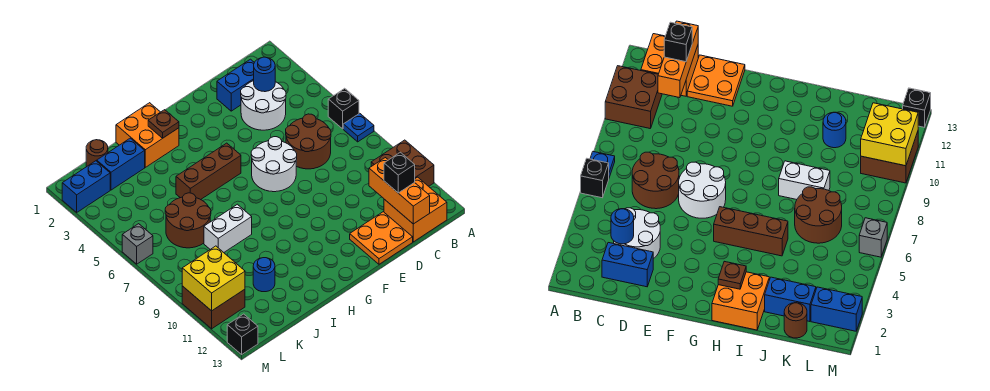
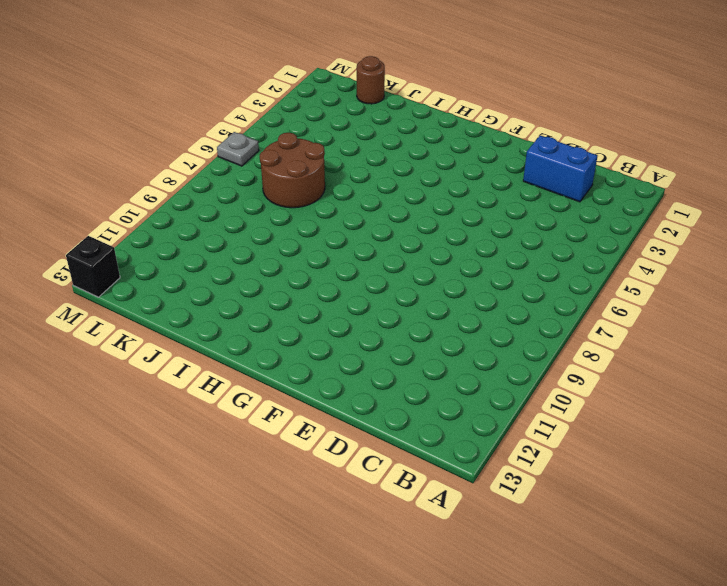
grey plate M6 level 1 -> grey brick M6 level 1
none -> black brick A6 level 1
none -> blue plate A7 level 1
none -> brown brick A10:B11 level 1

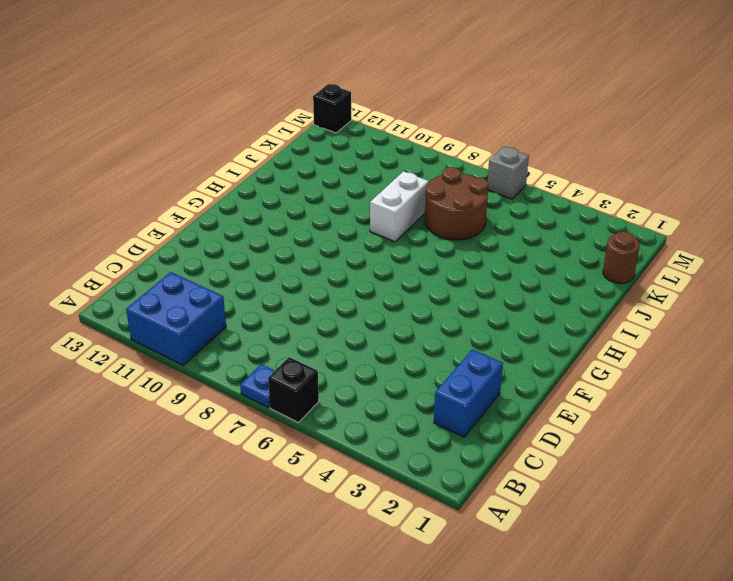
blue brick A10:B11 level 1 -> brown brick A10:B11 level 1
none -> orange brick B12:C13 level 1
none -> white round brick C3:D4 level 1
none -> brown round brick C6:D7 level 1

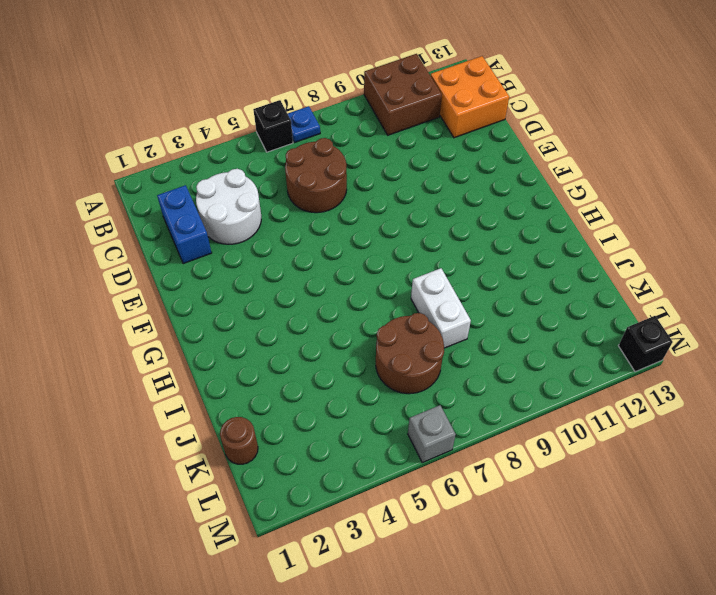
none -> orange plate D12:E13 level 1
none -> white round brick E6:F7 level 1
none -> brown brick G5:I5 level 1

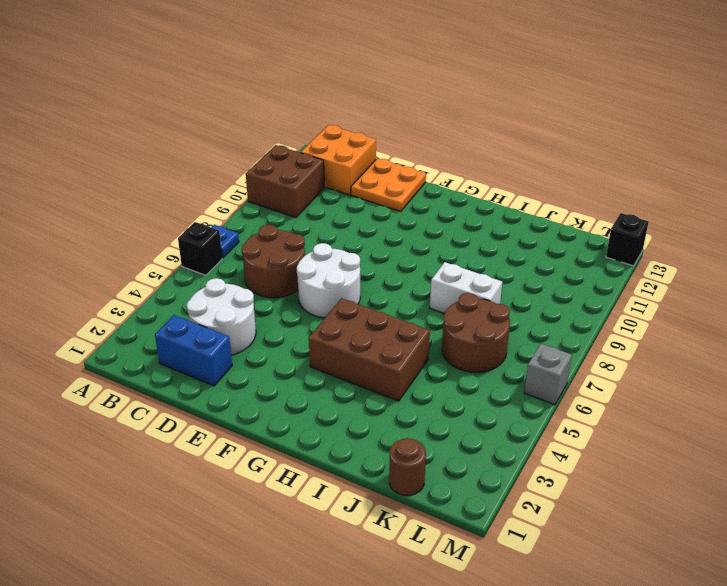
brown brick G4:I5 level 1 -> brown brick G5:I5 level 1
none -> orange brick H1:I2 level 1
none -> blue brick J2:K2 level 1
none -> blue round brick J11 level 1

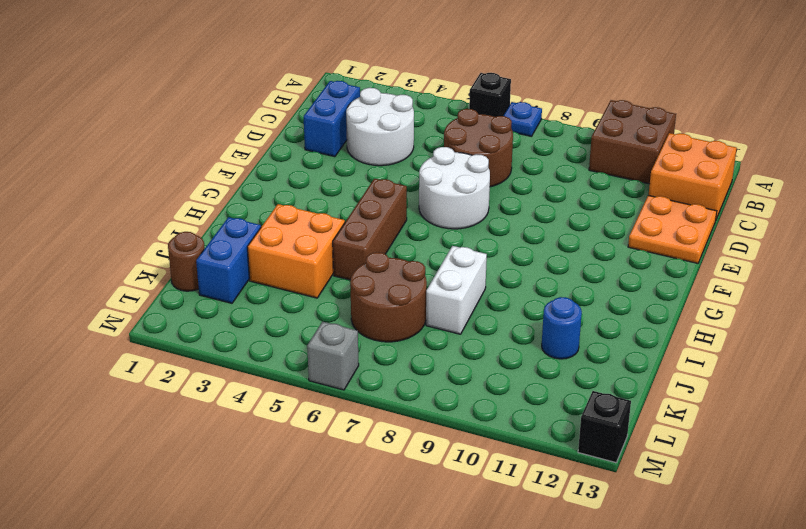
orange brick I3:J4 level 1 -> orange brick H1:I2 level 1
none -> blue brick L2:M2 level 1
none -> brown brick L10:M11 level 1
none -> blue round brick C3 level 2

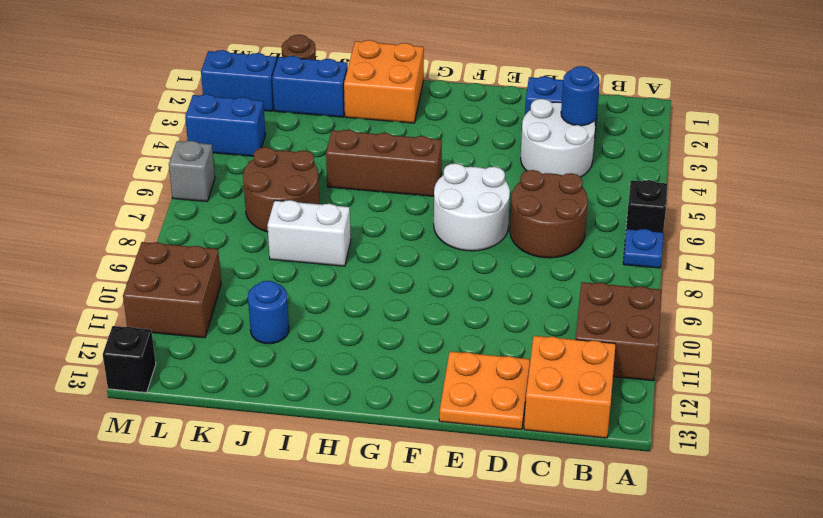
blue brick L4:M4 level 1 -> none
none -> orange brick C11:C13 level 2
none -> brown plate H2 level 2
none -> yellow brick L10:M11 level 2

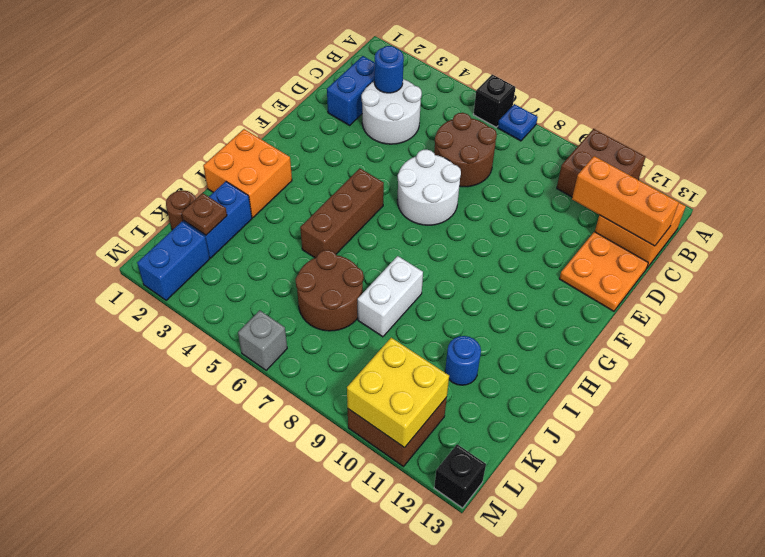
brown plate K2 level 2 -> brown plate H2 level 2
none -> black brick C12 level 3

